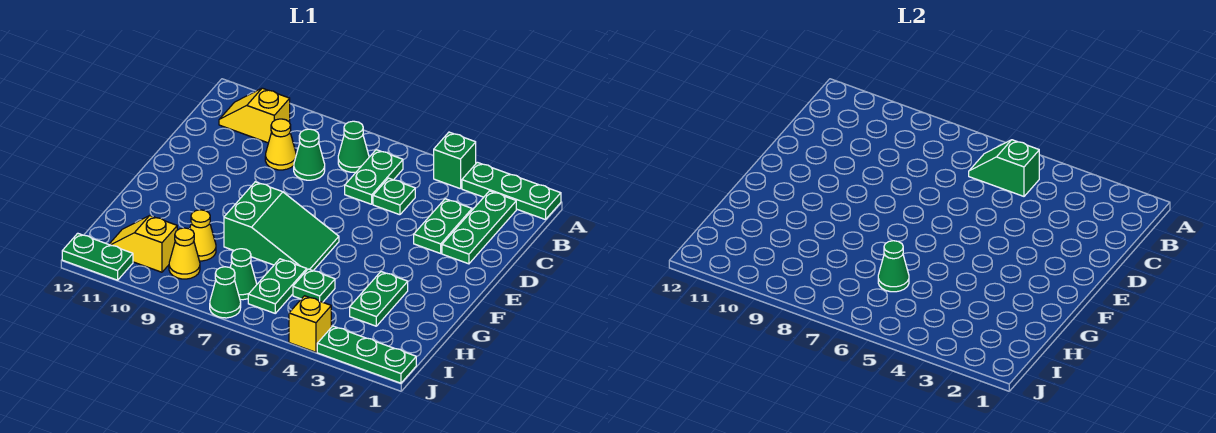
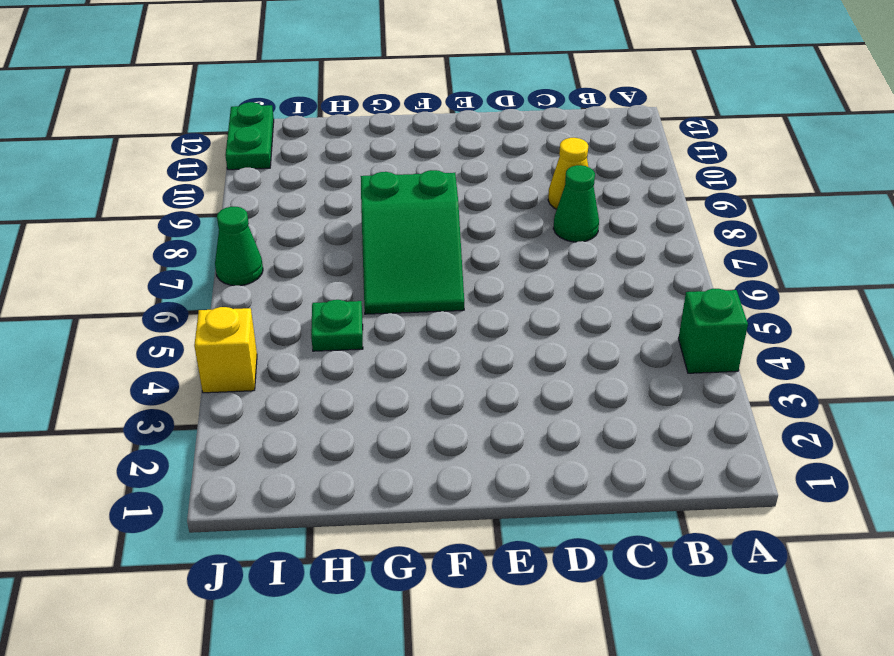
none -> green plate A1:A3 level 1
none -> green plate B2:D2 level 1
none -> green plate B6:C6 level 1

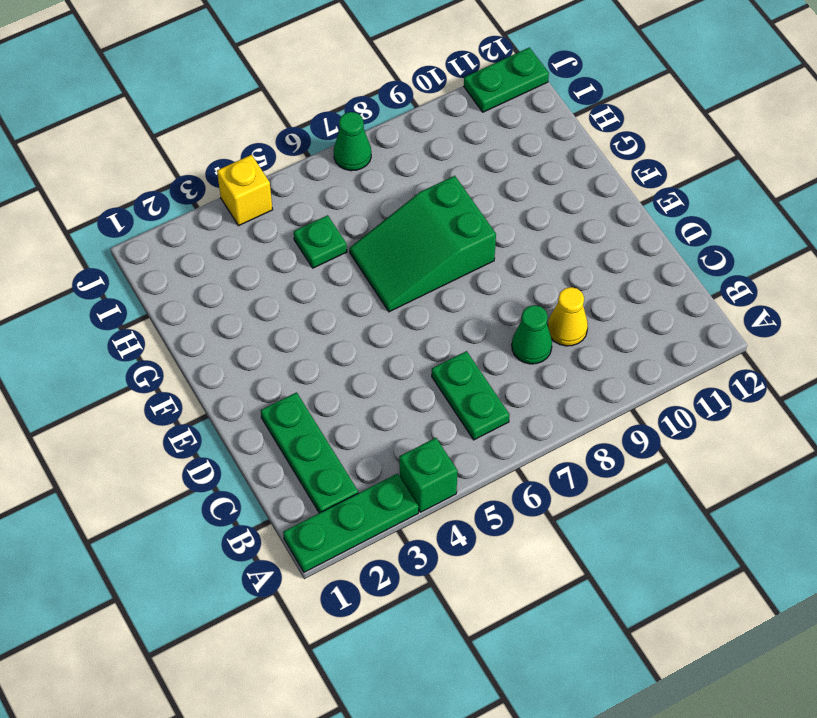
none -> green cone B7 level 1
none -> yellow slope B10:B11 level 1 top 10
none -> green plate C3:D3 level 1

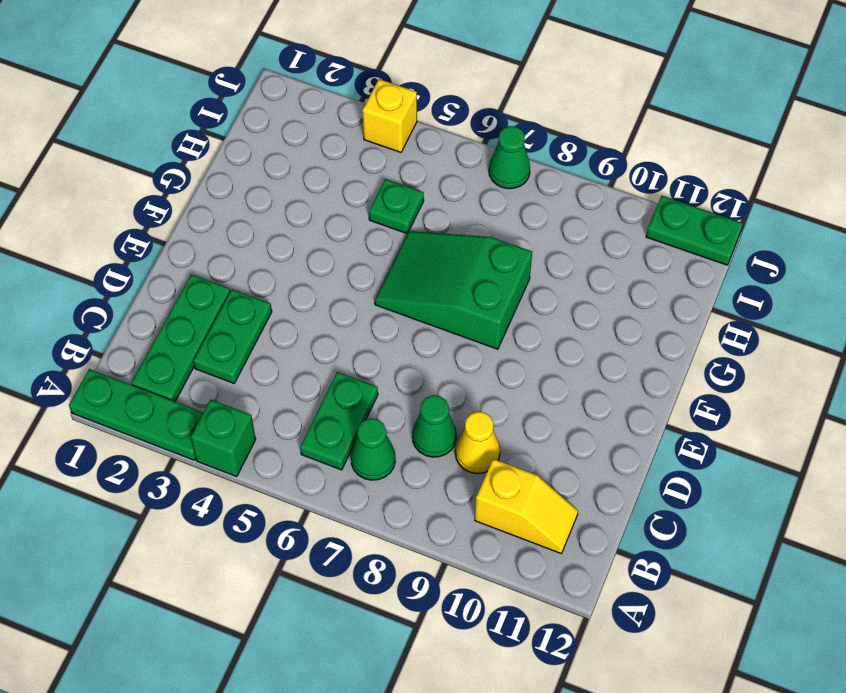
none -> green plate C5 level 1
none -> green plate G3:H3 level 1
none -> green plate H6:I6 level 1

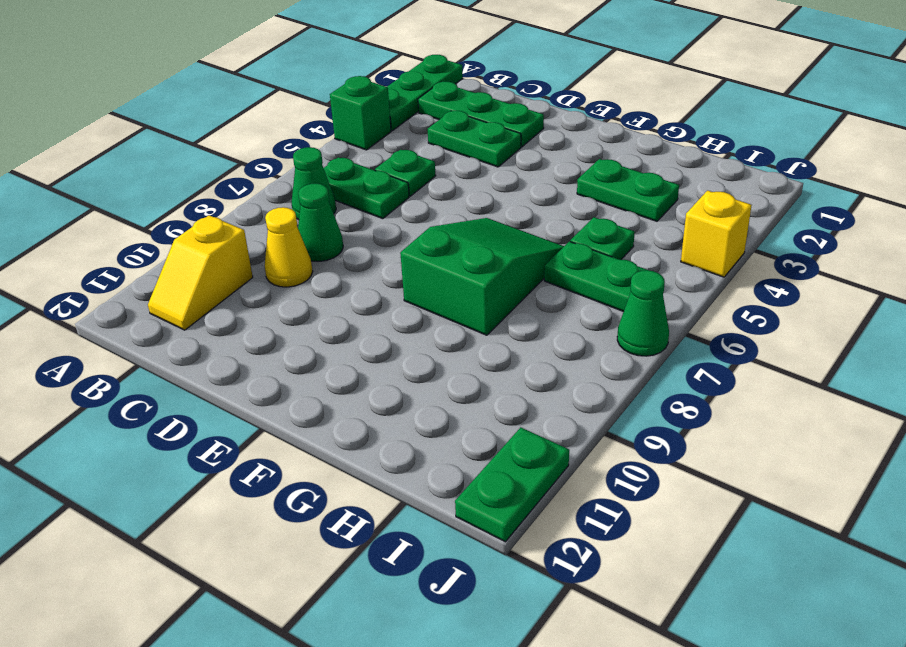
none -> yellow cone H9 level 1
none -> green cone I7 level 1
none -> yellow cone I9 level 1

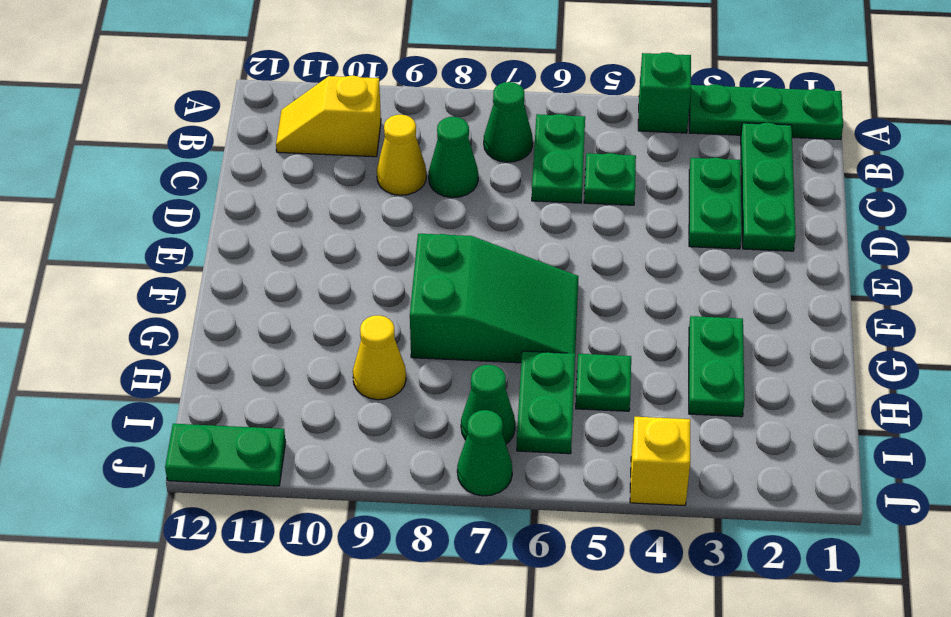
none -> yellow cone I9 level 1
none -> yellow slope I10:I11 level 1 top 10
none -> green plate J1:J3 level 1

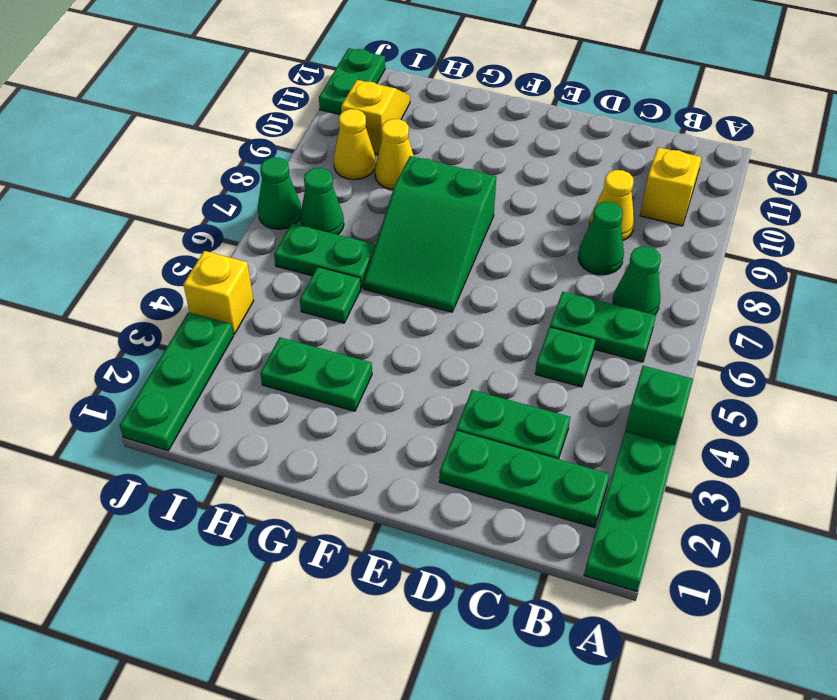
none -> green slope B5:B6 level 2 top 5
none -> green cone H6 level 2

